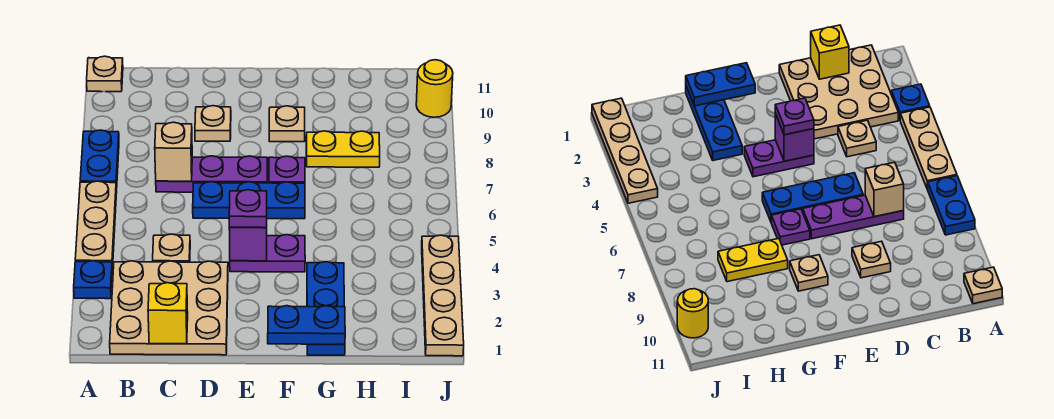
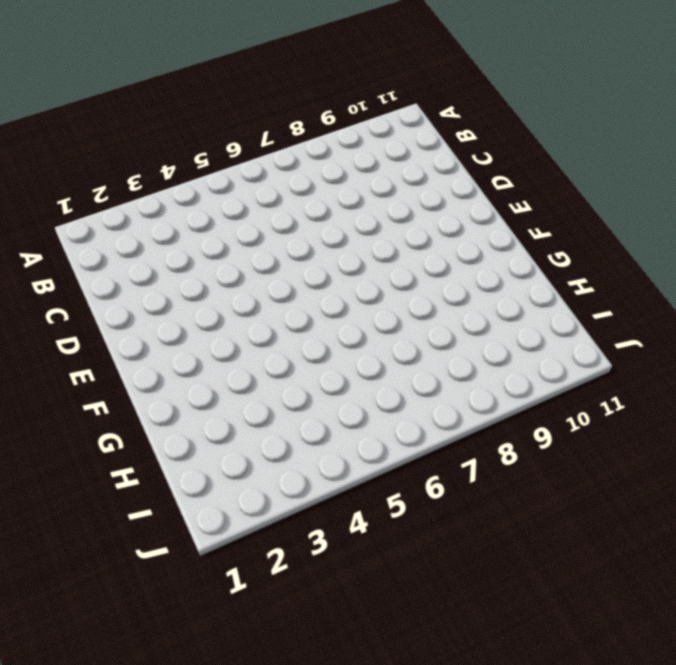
none -> blue plate A3 level 1
none -> tan plate A4:A6 level 1
none -> blue plate A7:A8 level 1

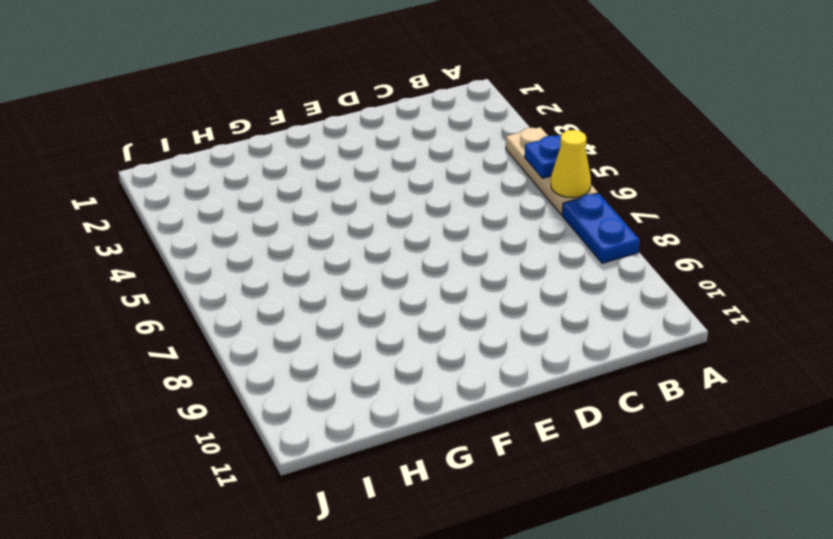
blue plate A5 level 2 -> blue plate A3 level 1
yellow cone A6 level 2 -> none
none -> tan plate A11 level 1
none -> tan plate B1:D3 level 1
none -> tan plate C4 level 1

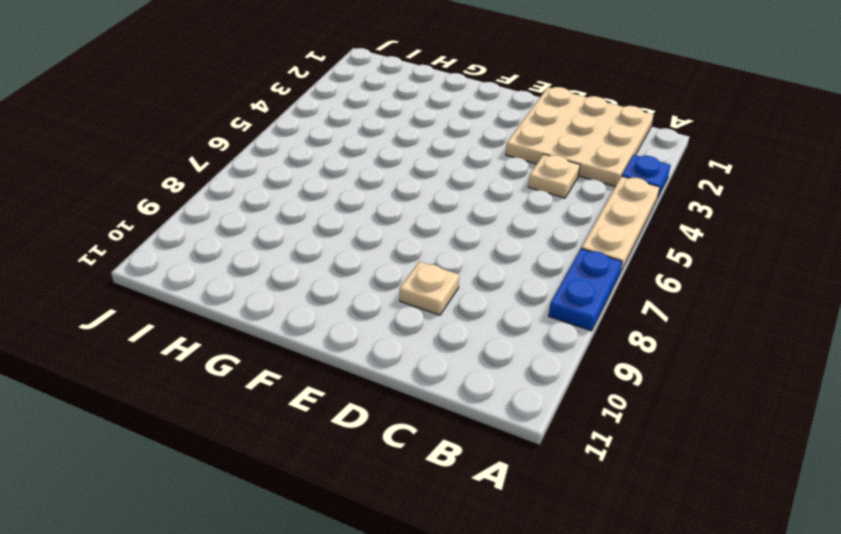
none -> tan plate A11 level 1
none -> purple plate C7:E7 level 1
none -> blue plate D6:F6 level 1

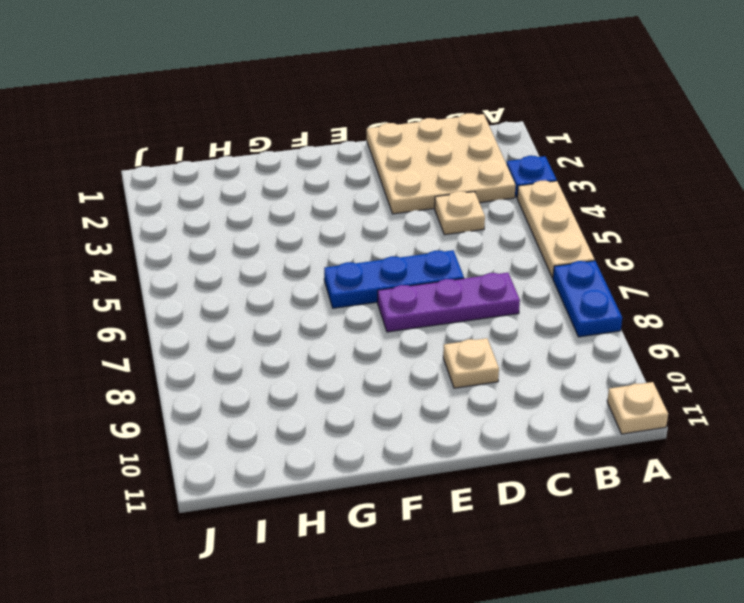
none -> purple plate E4:F4 level 1
none -> purple plate F7 level 1
none -> tan plate F9 level 1

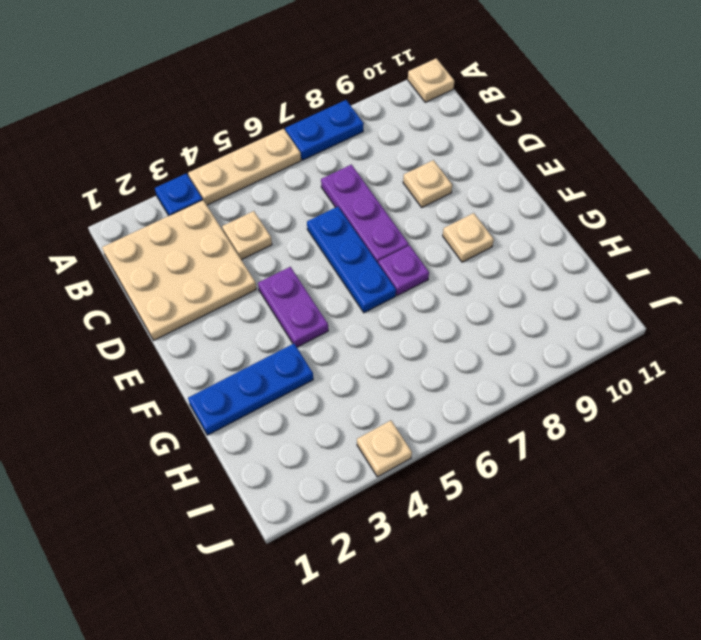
tan plate J4 level 1 -> tan plate J1:J4 level 1
none -> yellow plate G8:H8 level 1
none -> yellow round brick J10 level 1
none -> yellow brick C1 level 2

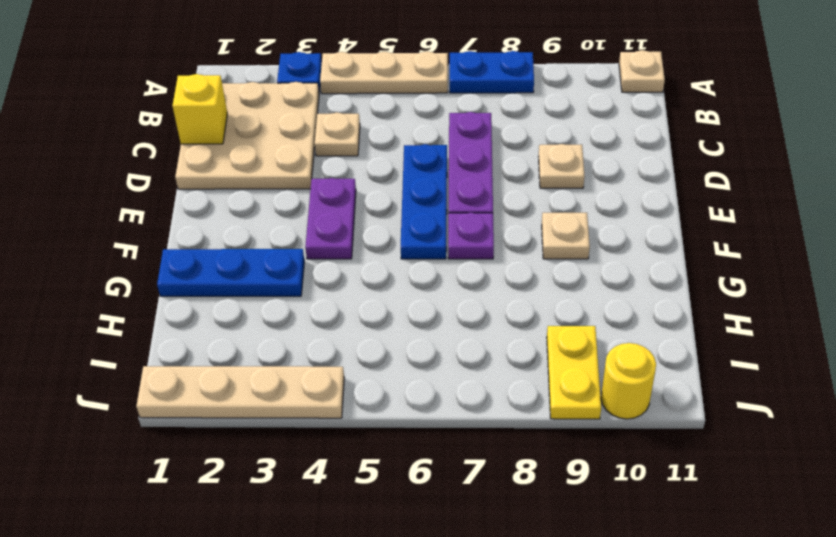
yellow plate I9:J9 level 1 -> yellow plate G8:H8 level 1
none -> tan brick C7 level 2
none -> purple brick E4 level 2
none -> blue plate F1:G1 level 2

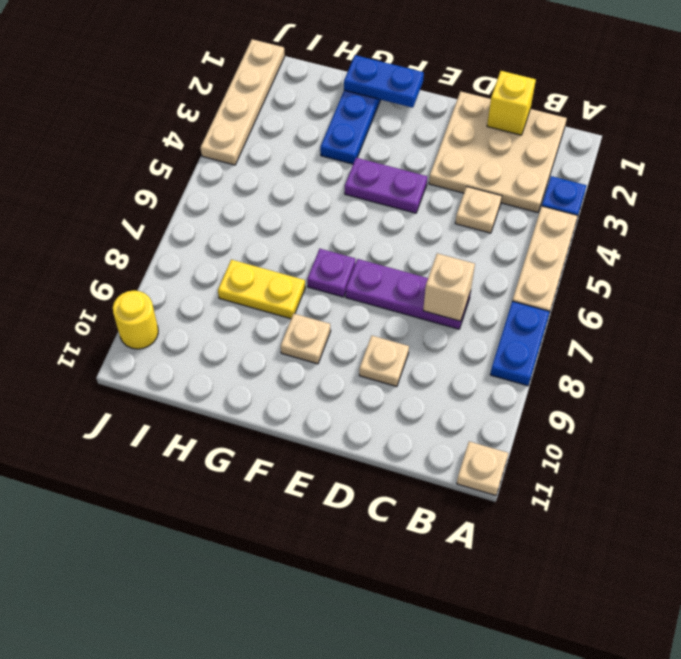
none -> blue plate D6:F6 level 1
none -> purple brick E4 level 2
none -> purple plate E4 level 3

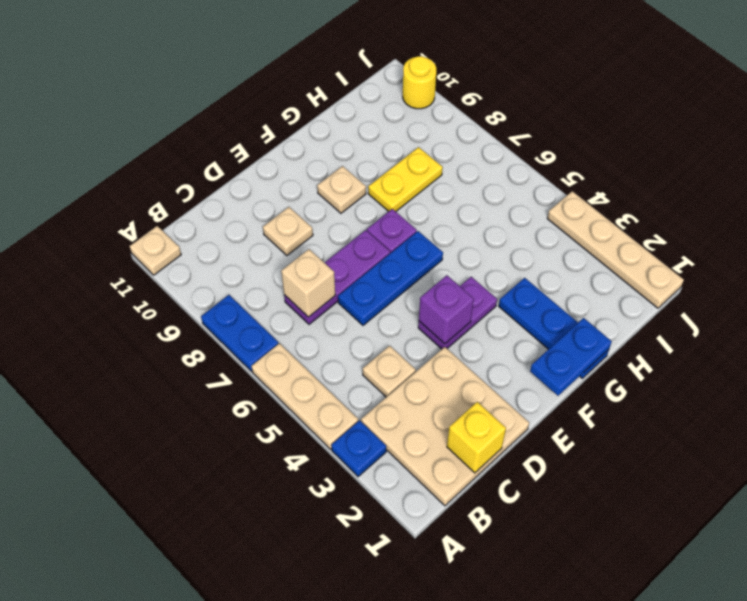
none -> purple plate E4 level 3

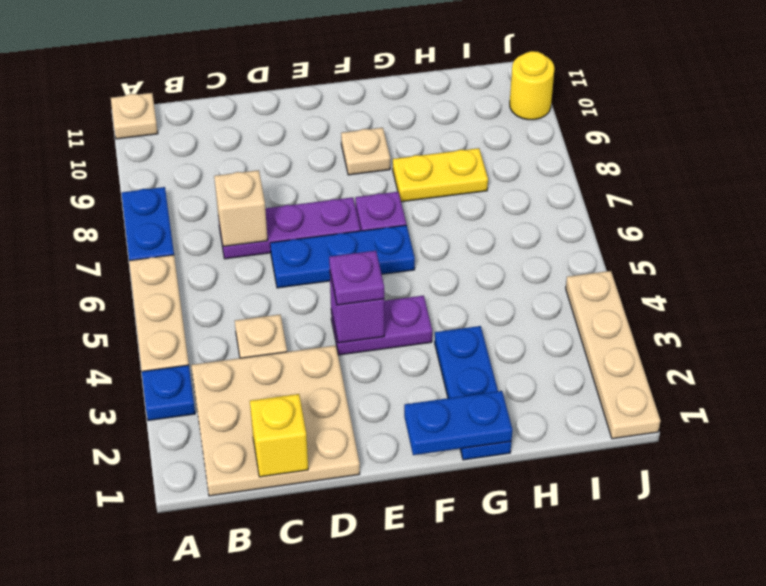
none -> tan plate D9 level 1

